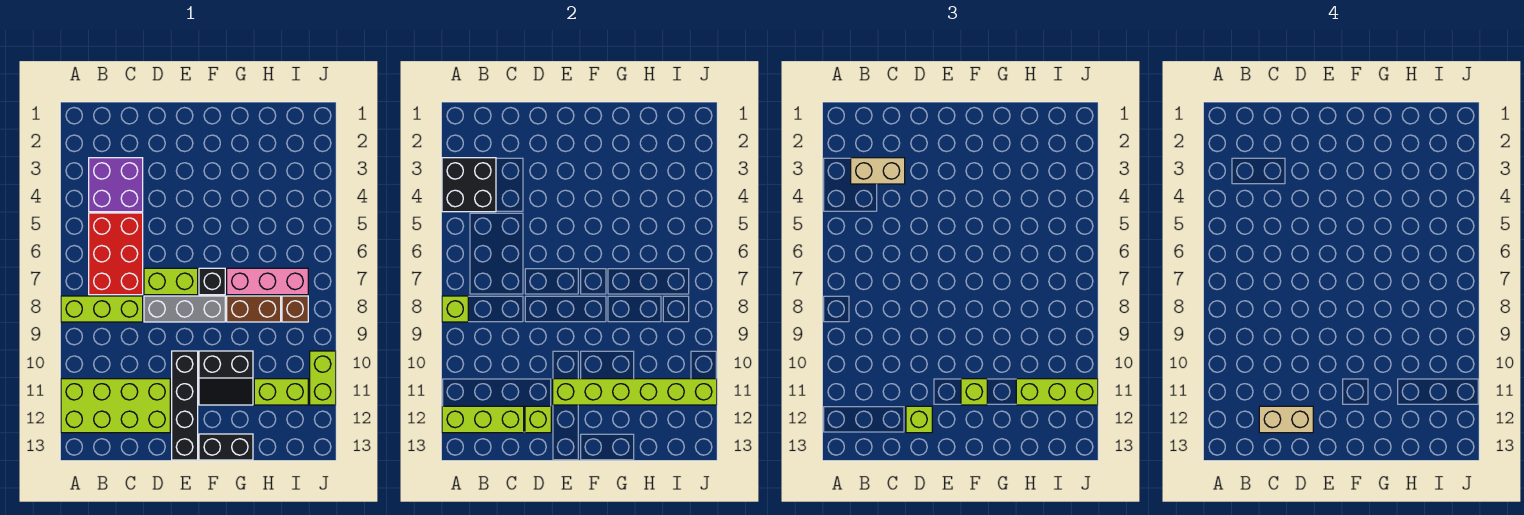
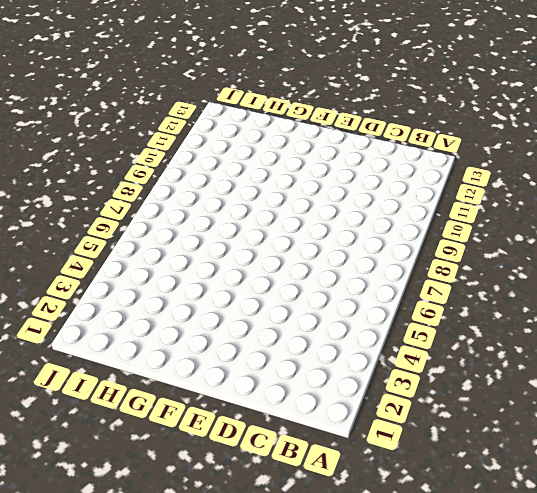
none -> lime brick A8:C8 level 1
none -> lime brick A11:D12 level 1
none -> purple brick B3:C4 level 1

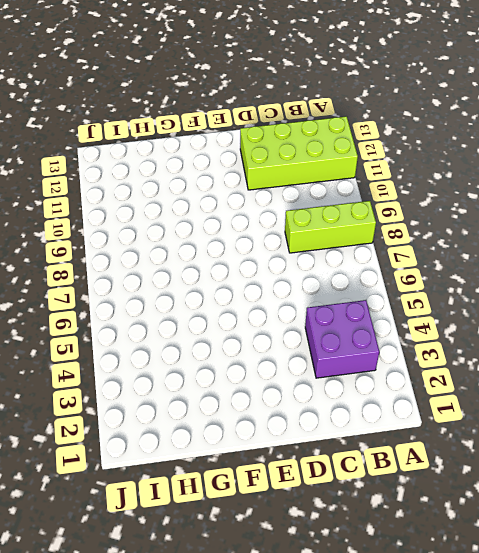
none -> red brick B5:C7 level 1
none -> lime brick D7:E7 level 1
none -> grey brick D8:F8 level 1

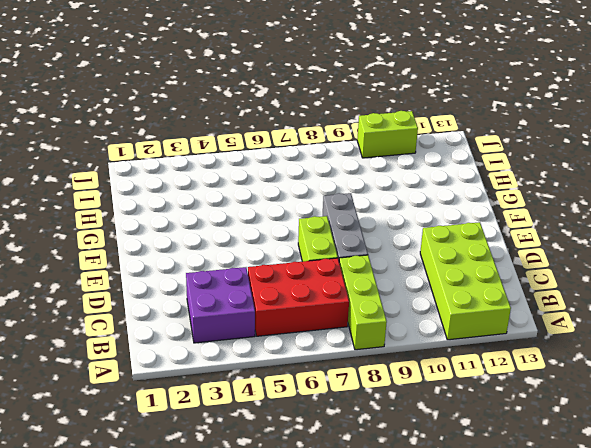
none -> black brick E10:E13 level 1
none -> black brick F7 level 1
none -> black slope F10:G11 level 1 top 10

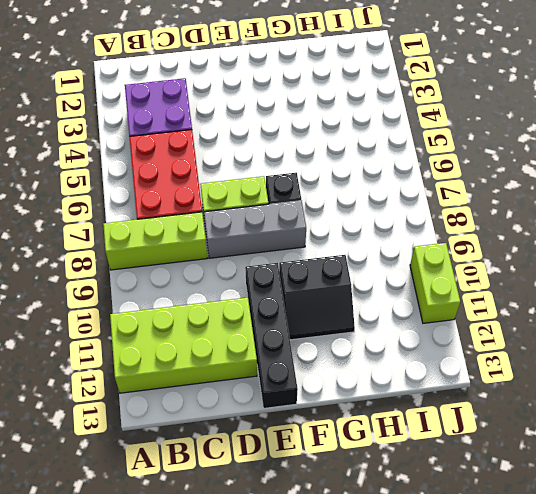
none -> black brick F13:G13 level 1
none -> pink brick G7:I7 level 1
none -> brown brick G8:H8 level 1

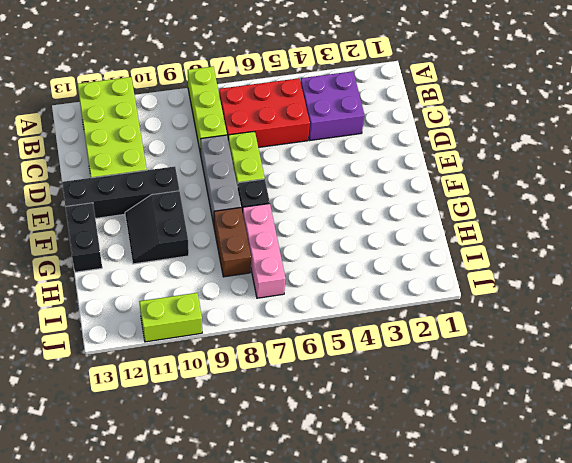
none -> lime brick H11:I11 level 1
none -> brown brick I8 level 1
none -> black brick A3:B4 level 2

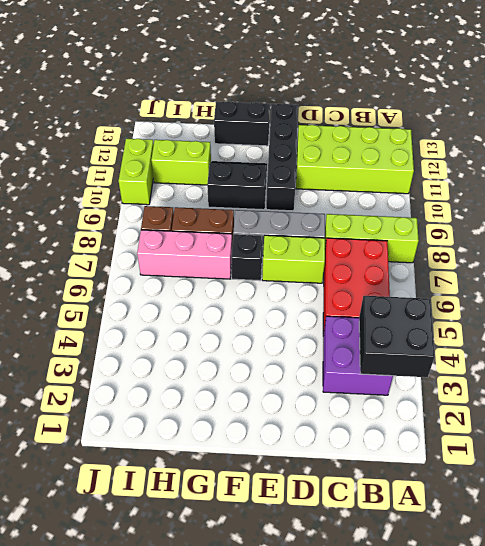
none -> lime brick A8 level 2
none -> lime brick A12:C12 level 2
none -> lime brick D12 level 2

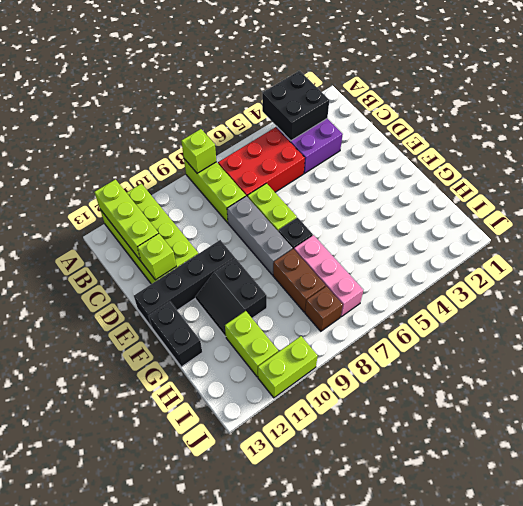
none -> lime brick E11:J11 level 2
none -> tan brick B3:C3 level 3
none -> lime brick D12 level 3

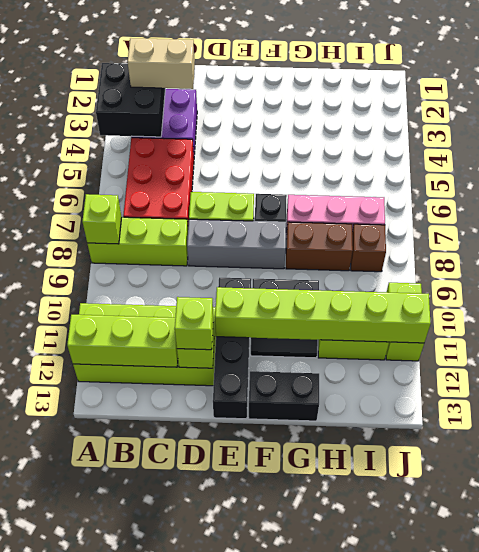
none -> lime brick F11 level 3
none -> lime brick H11:J11 level 3
none -> tan brick C12:D12 level 4

